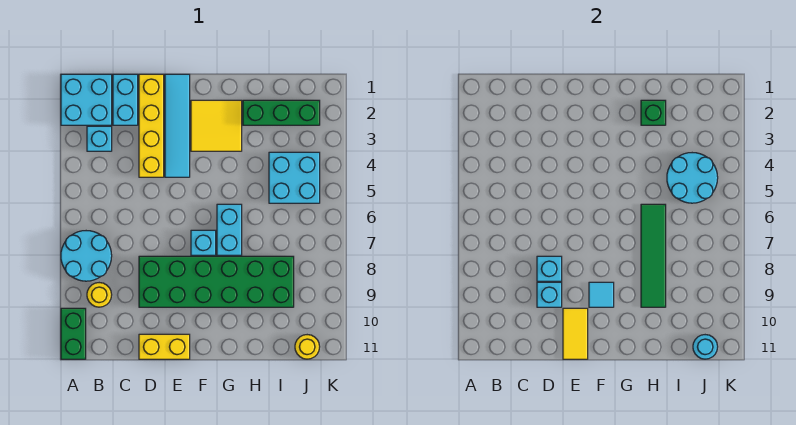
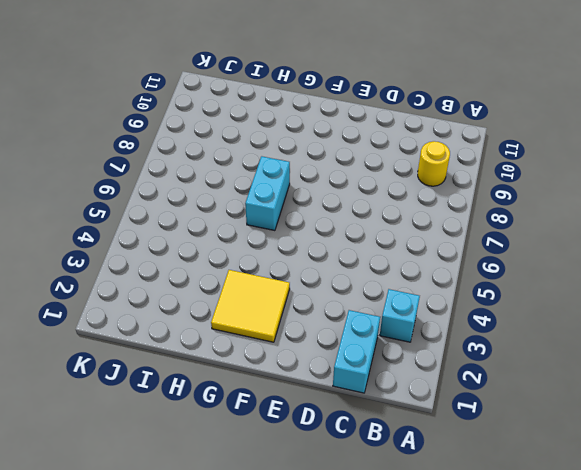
none -> cyan brick A1:B2 level 1
none -> cyan round brick A7:B8 level 1
none -> green brick A10:A11 level 1

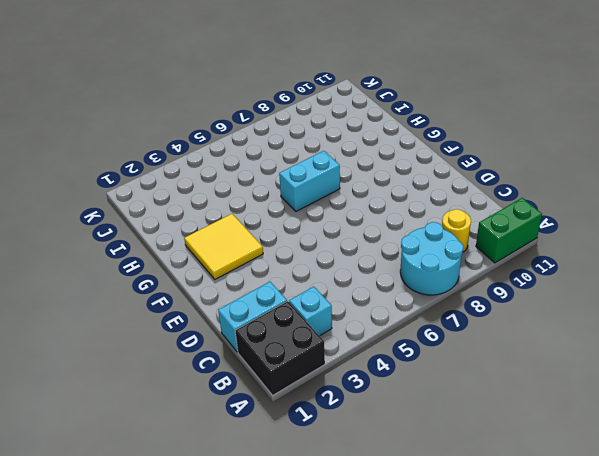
black brick A1:B2 level 1 -> cyan brick A1:B2 level 1
none -> yellow brick D1:D4 level 1
none -> green brick D8:I9 level 1
none -> yellow brick D11:E11 level 1

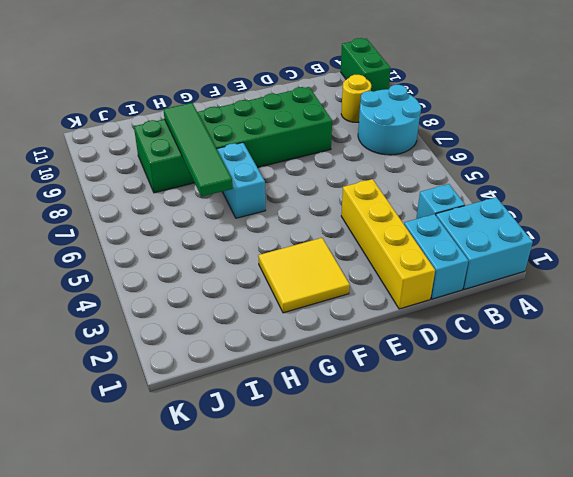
none -> yellow brick D11:E11 level 1
none -> cyan tile E1:E4 level 1
none -> cyan brick F7 level 1

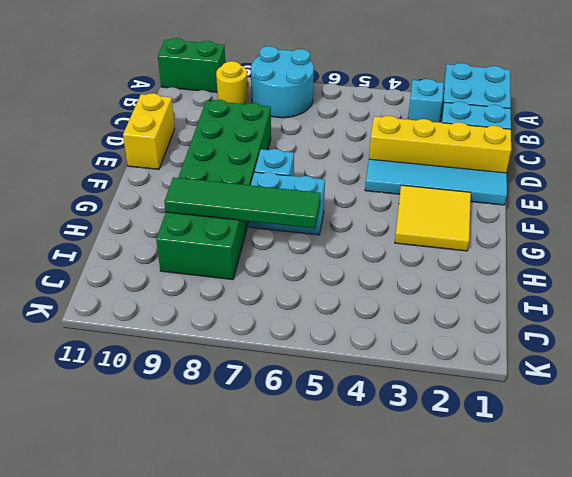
none -> green brick H2:J2 level 1
none -> cyan brick I4:J5 level 1
none -> yellow round brick J11 level 1

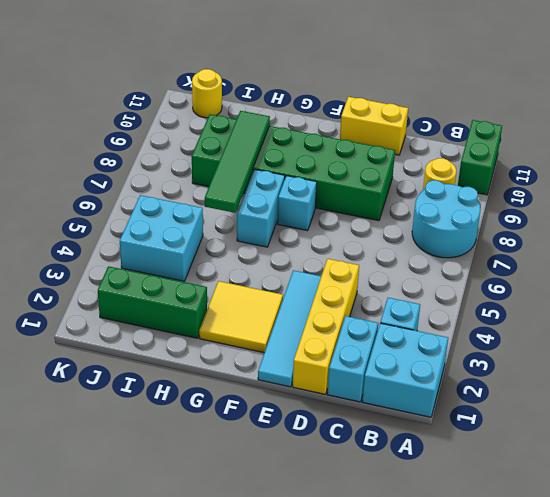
none -> cyan brick D8 level 2
none -> cyan brick D9 level 2
none -> yellow tile E10:E11 level 2

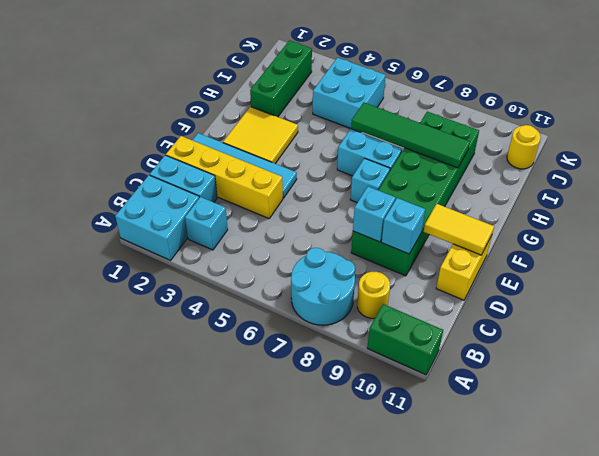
none -> cyan tile F9 level 2
none -> green brick H2 level 2
none -> cyan round brick I4:J5 level 2

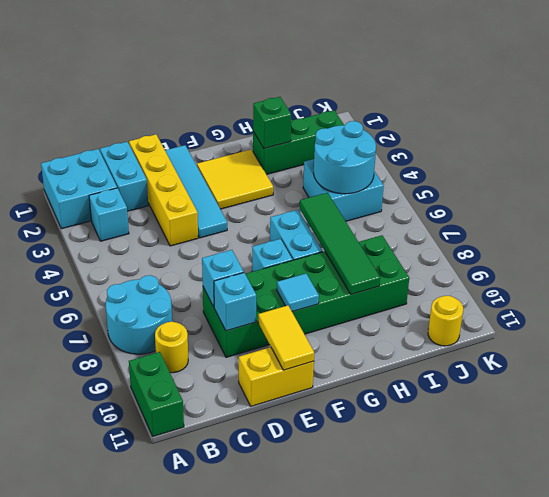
none -> cyan round brick J11 level 2

